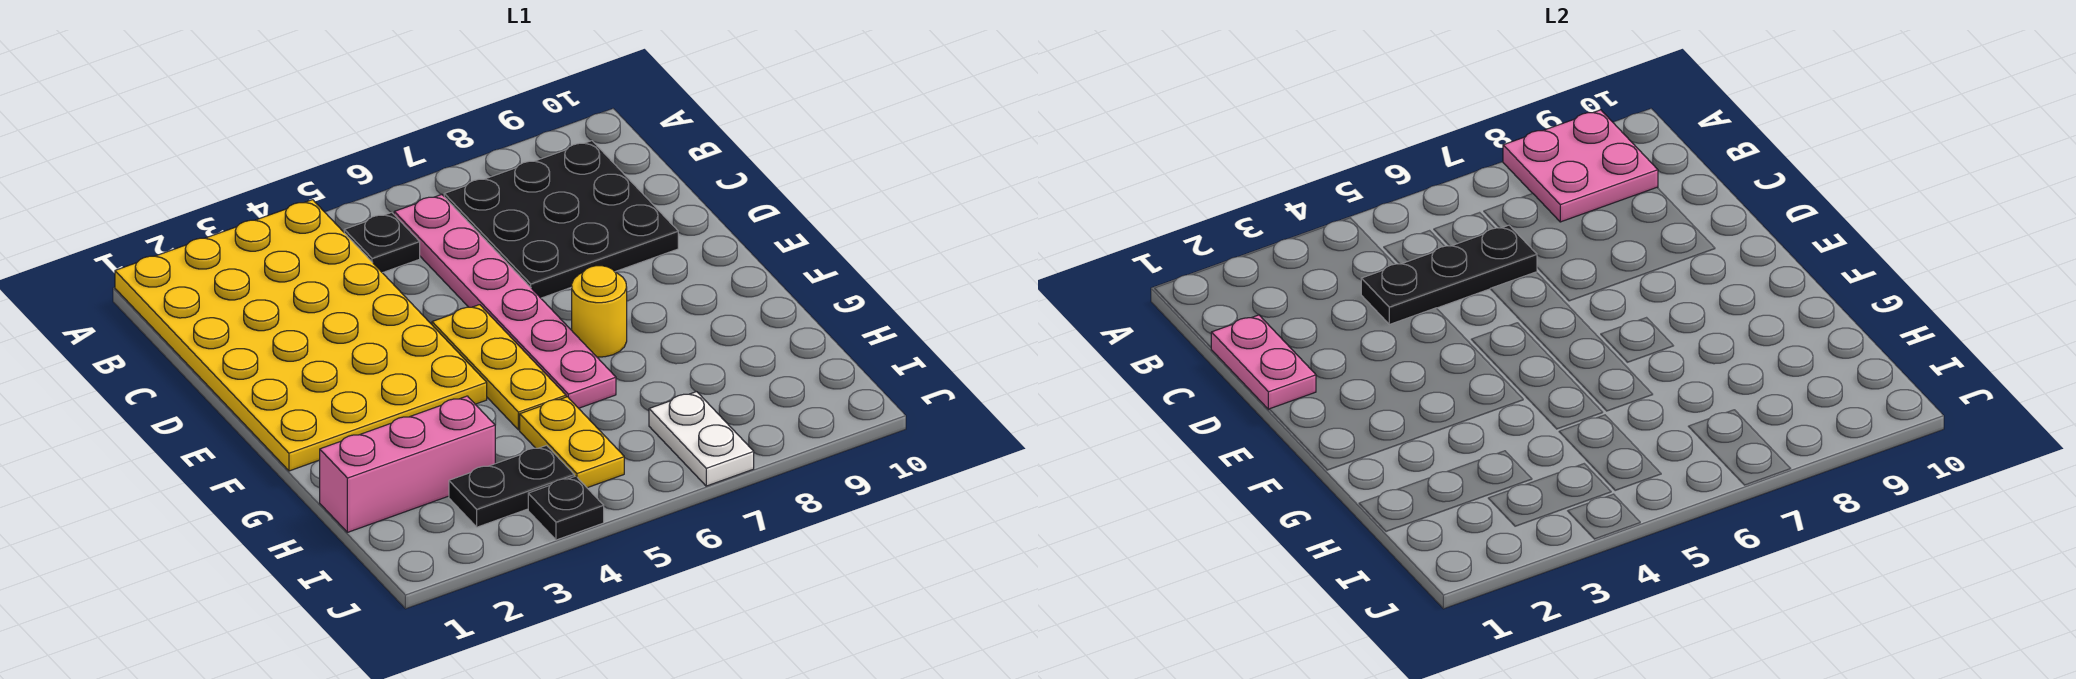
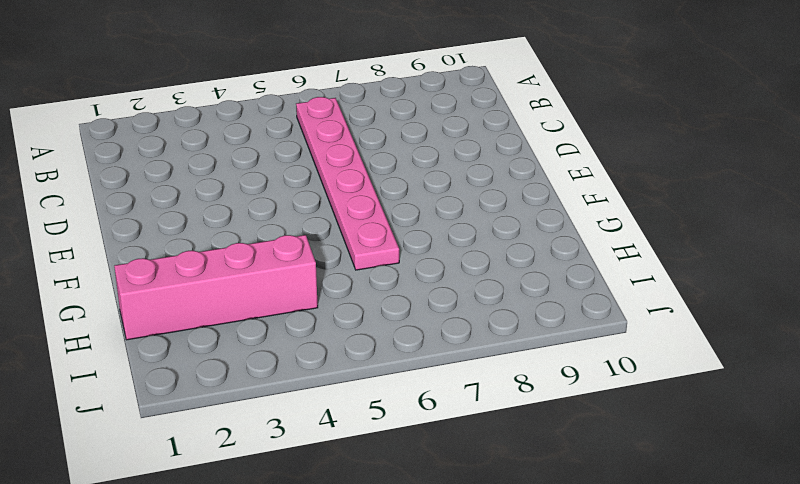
pink brick H1:H4 level 1 -> pink brick H1:H3 level 1
none -> yellow plate A1:F4 level 1
none -> black plate B5 level 1
none -> black plate B7:D9 level 1

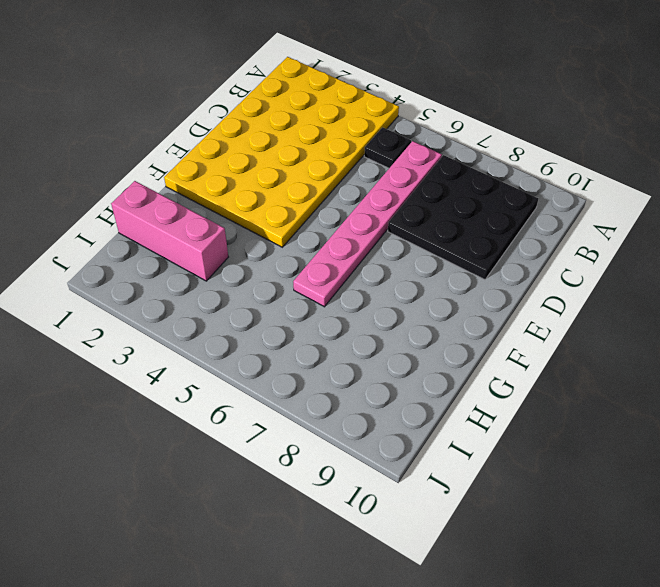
none -> yellow plate E5:G5 level 1
none -> yellow round brick F7 level 1
none -> yellow plate H5:I5 level 1

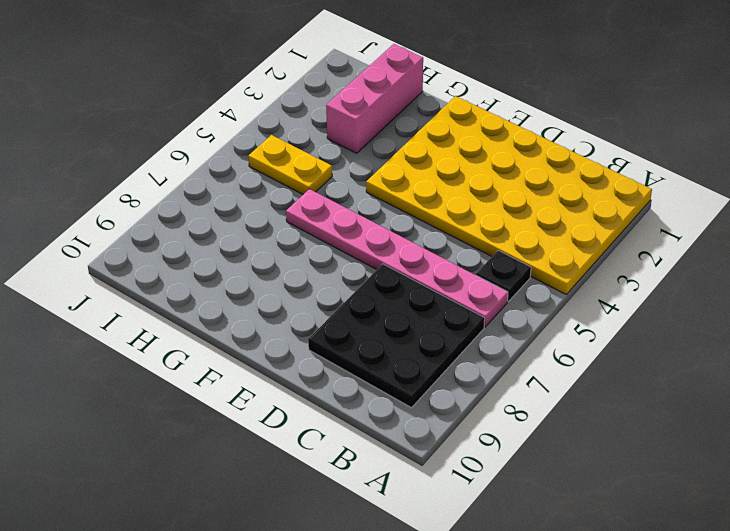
none -> yellow plate E5:G5 level 1
none -> yellow round brick F7 level 1
none -> black plate I3:I4 level 1

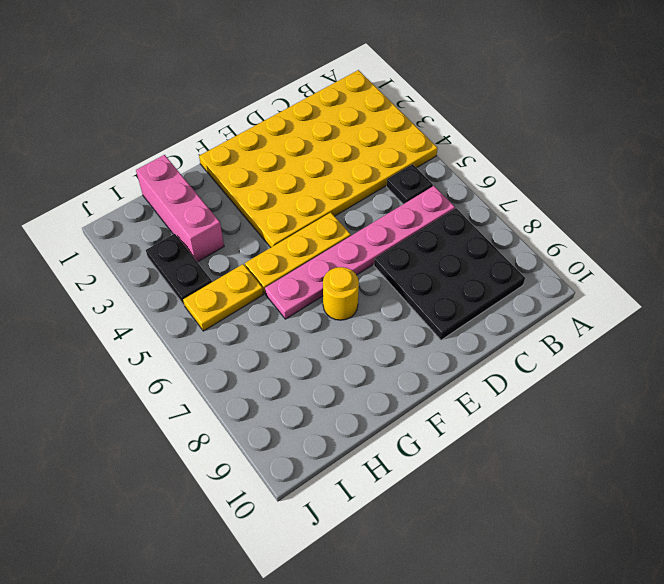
none -> white plate I7:J7 level 1
none -> black plate J4 level 1
none -> pink plate A8:B9 level 2

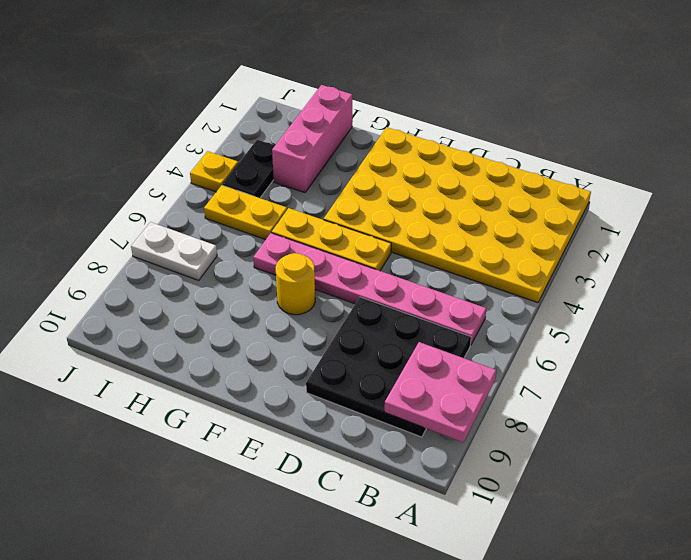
yellow plate J4 level 1 -> black plate J4 level 1
none -> black plate B5 level 1
none -> pink plate C1:D1 level 2
none -> black plate C4:C6 level 2

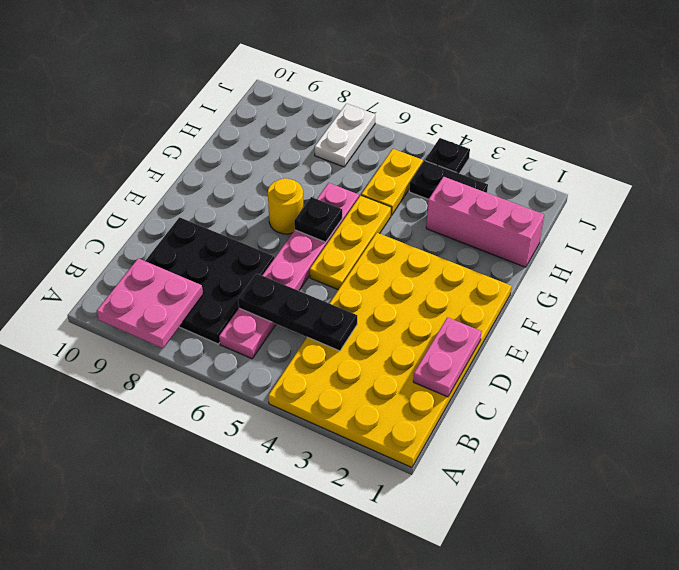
black plate F6 level 2 -> black plate B5 level 1

